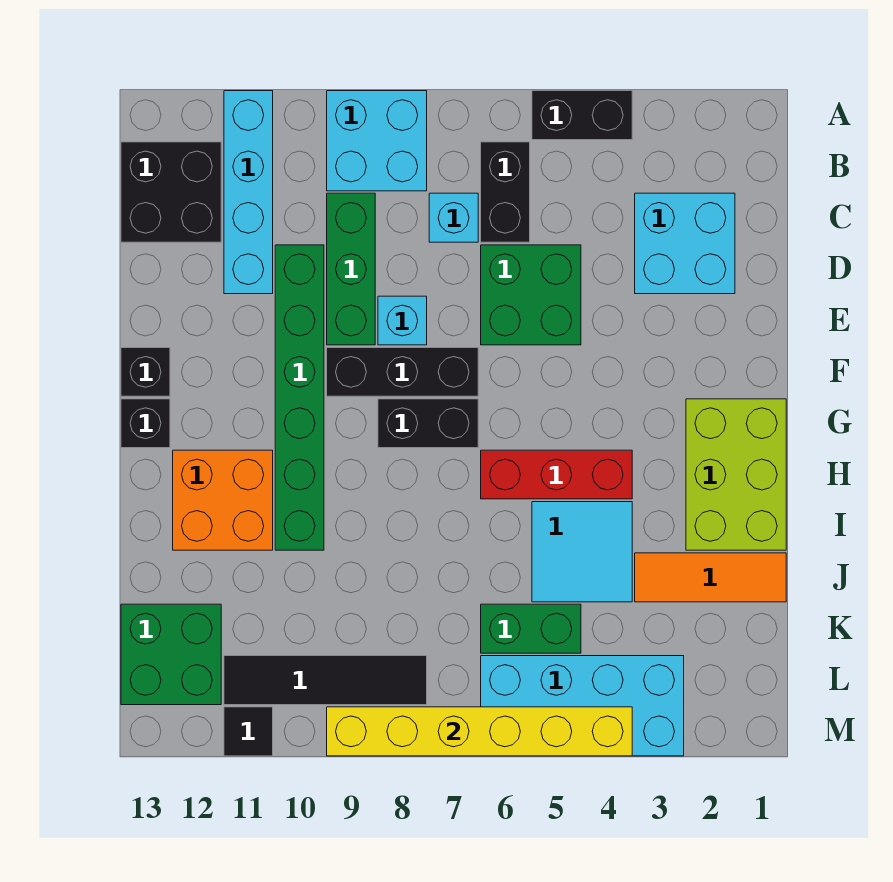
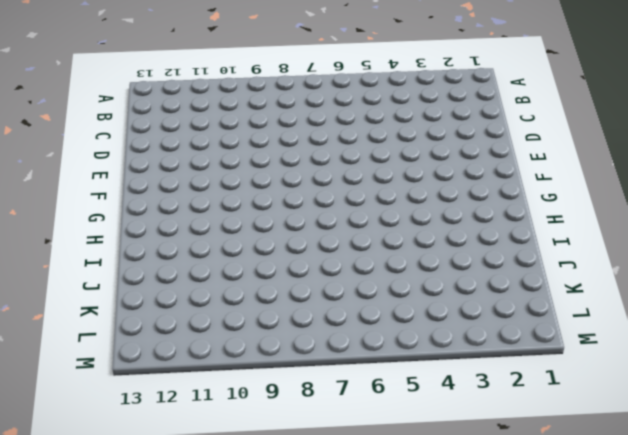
none -> black brick A4:A5 level 1
none -> cyan brick A8:B9 level 1
none -> cyan brick A11:D11 level 1

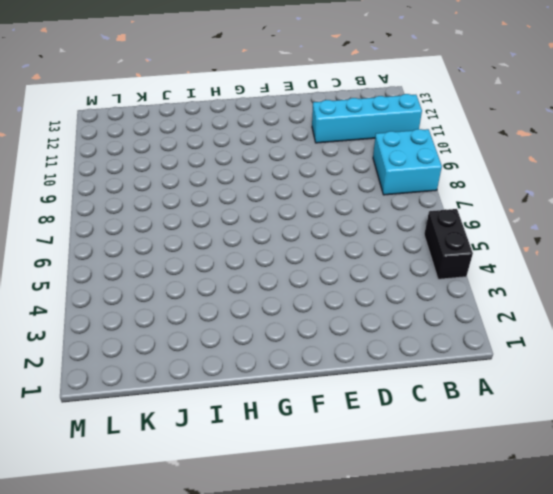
none -> black brick B6:C6 level 1
none -> black brick B12:C13 level 1
none -> cyan brick C2:D3 level 1

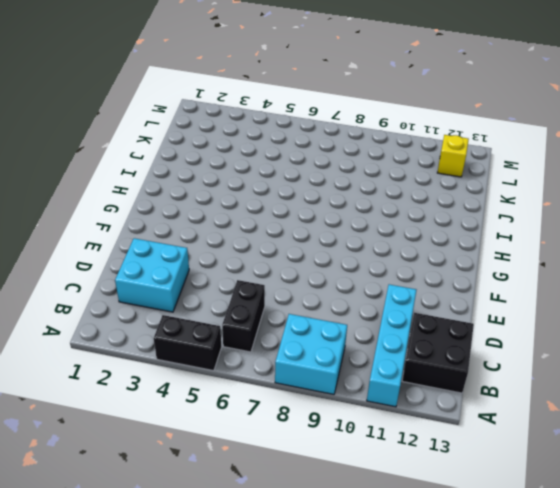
yellow brick L12 level 1 -> green brick K12:L13 level 1
none -> cyan brick C7 level 1
none -> green brick C9:E9 level 1
none -> green brick D5:E6 level 1

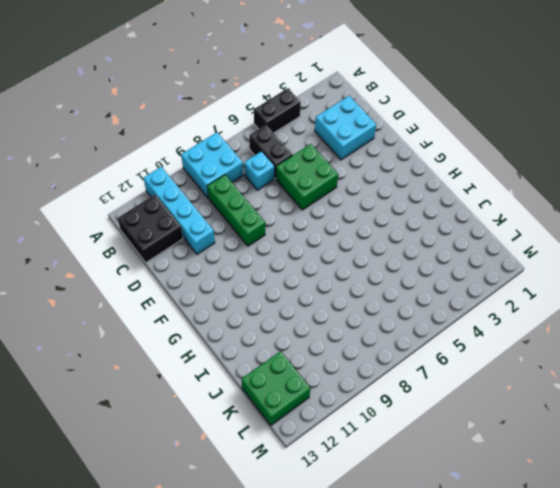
none -> green brick D10:I10 level 1
none -> cyan brick E8 level 1
none -> black brick F7:F9 level 1

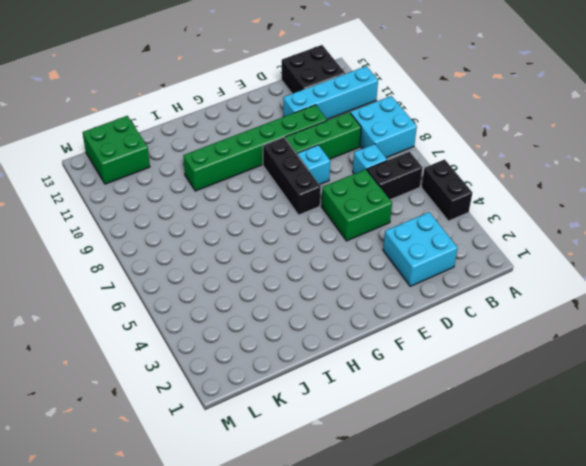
none -> black brick F13 level 1
none -> lime brick G1:I2 level 1
none -> black brick G7:G8 level 1

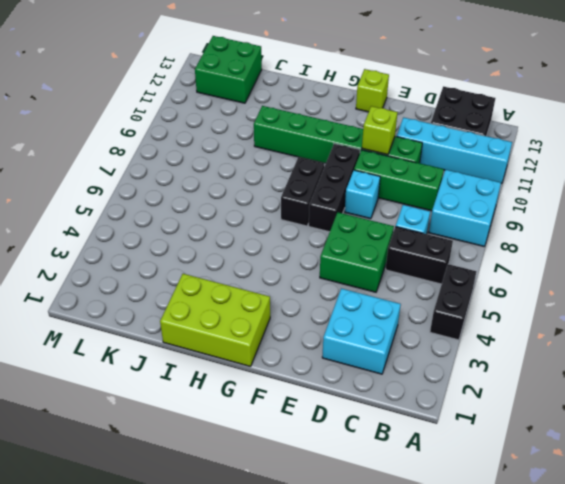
lime brick E10 level 2 -> none
lime brick F13 level 1 -> black brick F13 level 1
none -> black brick G13 level 1
none -> red brick H4:H6 level 1
none -> orange brick H11:I12 level 1

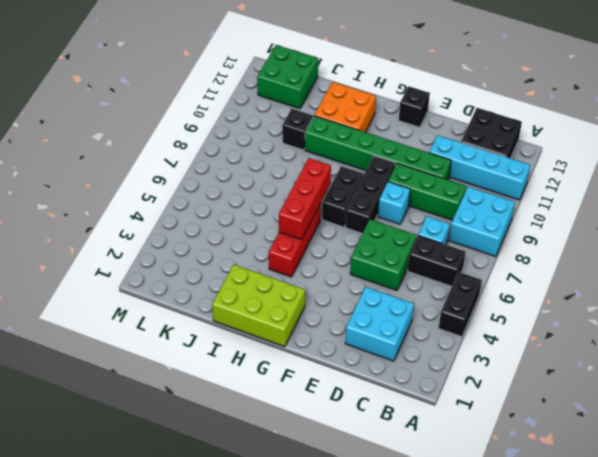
red brick H5:H7 level 2 -> none
black brick J10 level 1 -> black brick G13 level 1
none -> cyan tile I4:J5 level 1
none -> orange tile J1:J3 level 1
none -> green brick K5:K6 level 1

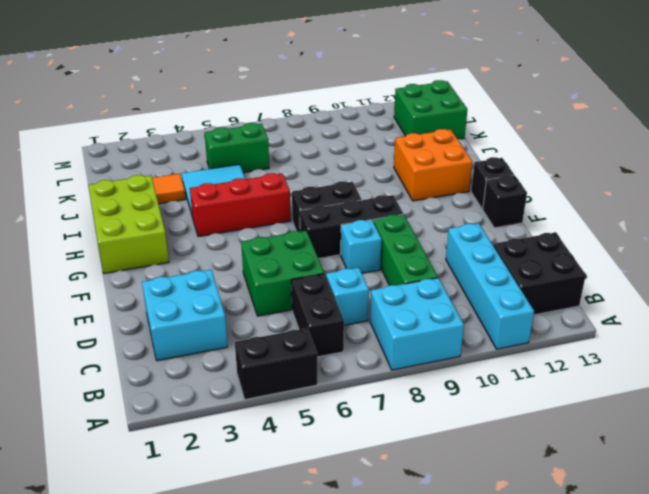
none -> green brick D10:I10 level 1
none -> cyan brick L3:M6 level 1
none -> black tile L8:L11 level 1

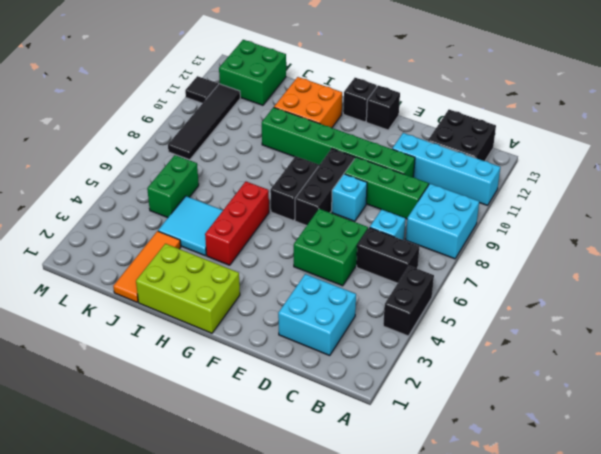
none -> cyan brick L3:M6 level 1
none -> yellow brick M4:M9 level 2

